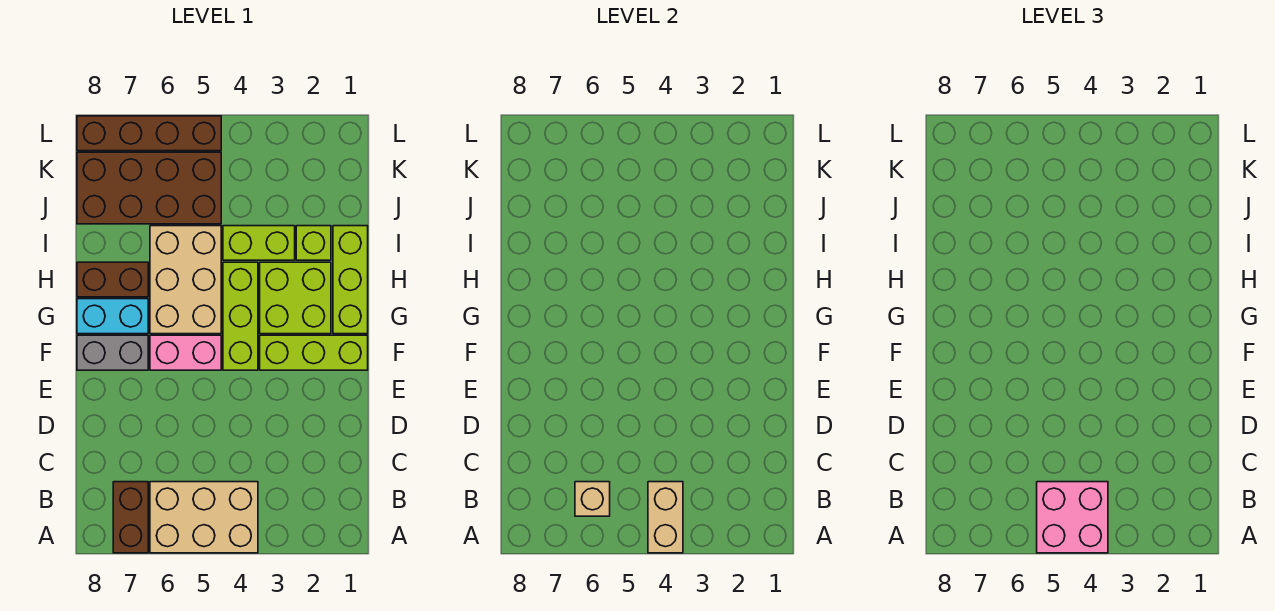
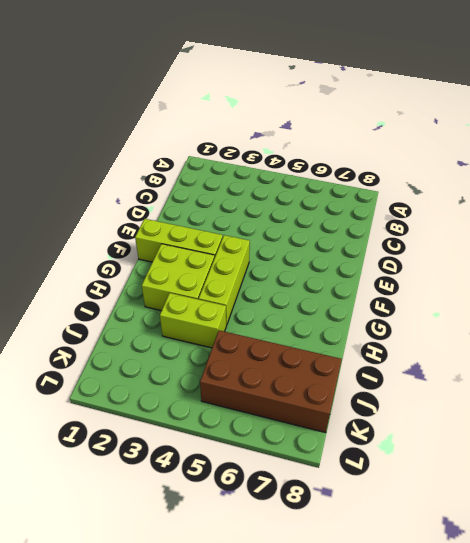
none -> tan brick A4:B6 level 1
none -> brown brick A7:B7 level 1
none -> pink brick F5:F6 level 1

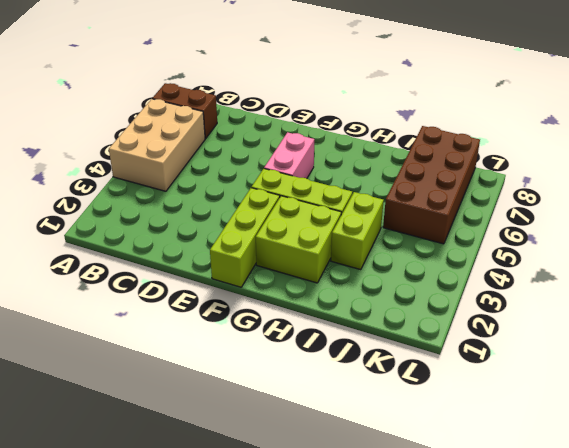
none -> grey brick F7:F8 level 1
none -> lime brick G1:I1 level 1
none -> tan brick G5:I6 level 1

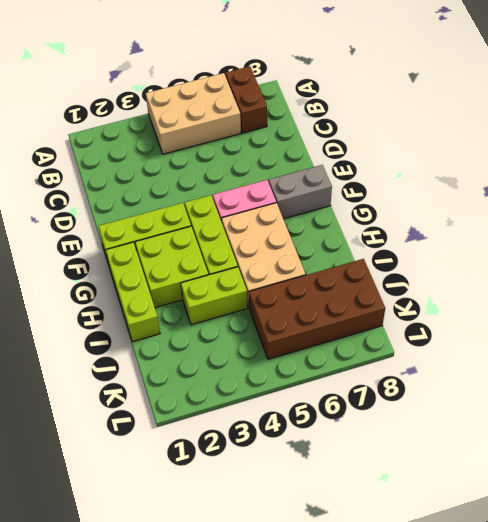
none -> cyan brick G7:G8 level 1
none -> brown brick H7:H8 level 1
none -> lime brick I2 level 1

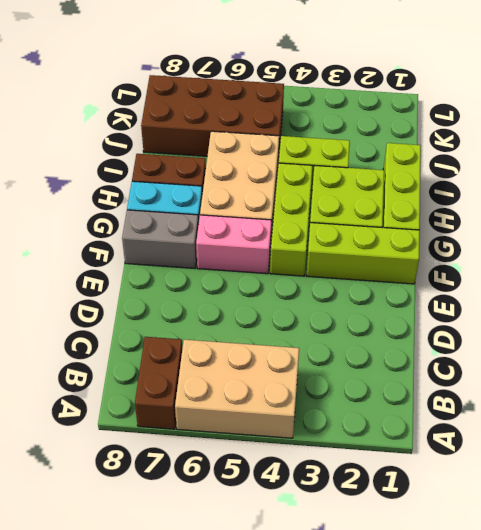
none -> lime brick I2 level 1
none -> brown brick L5:L8 level 1
none -> tan brick A4:B4 level 2

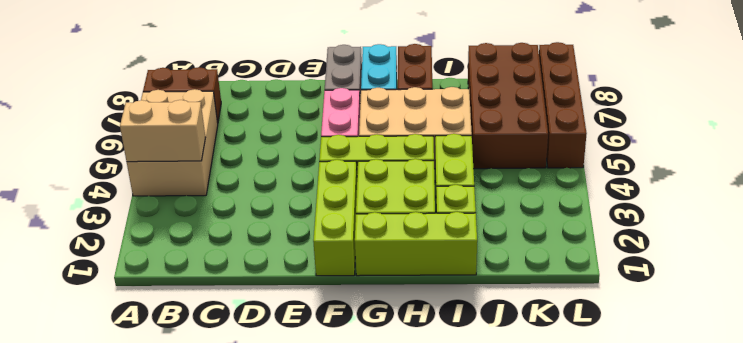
none -> tan brick B6 level 2
none -> pink brick A4:B5 level 3

